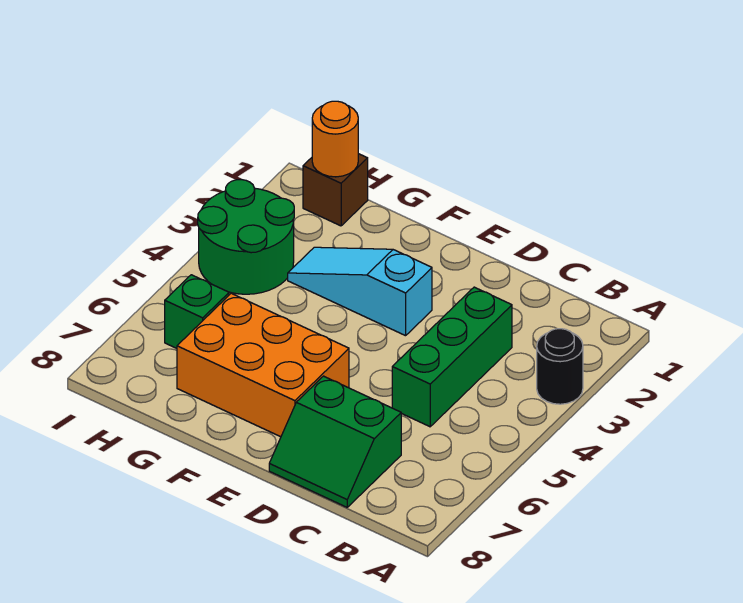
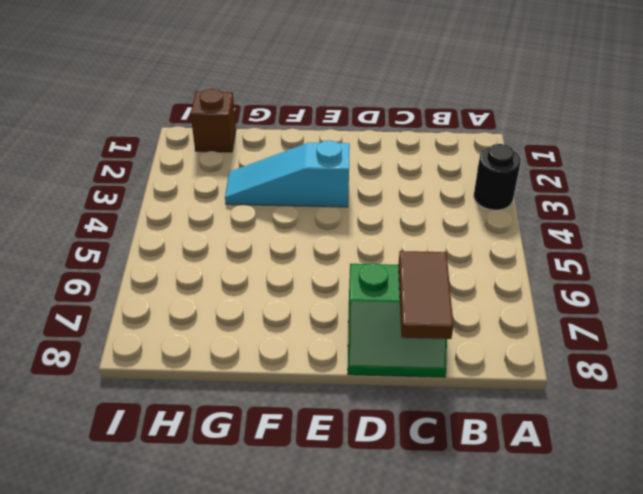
brown tile C7:C8 level 2 -> none
none -> green brick C3:C5 level 1
none -> orange brick E6:G7 level 1

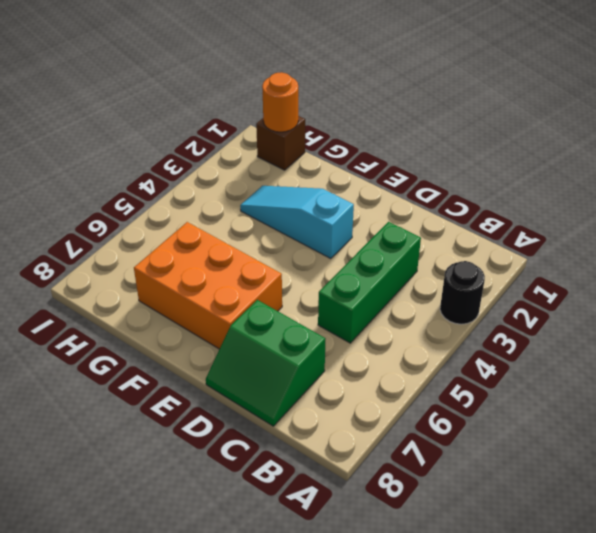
none -> green round brick H3:I4 level 1
none -> green brick H6 level 1

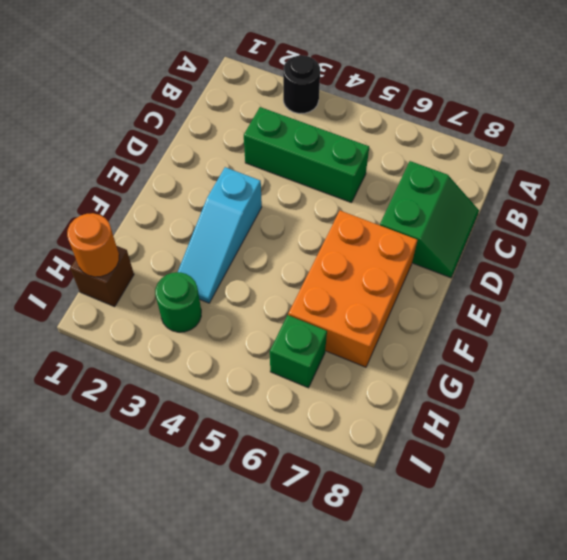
green round brick H3 level 1 -> green round brick H3:I4 level 1

